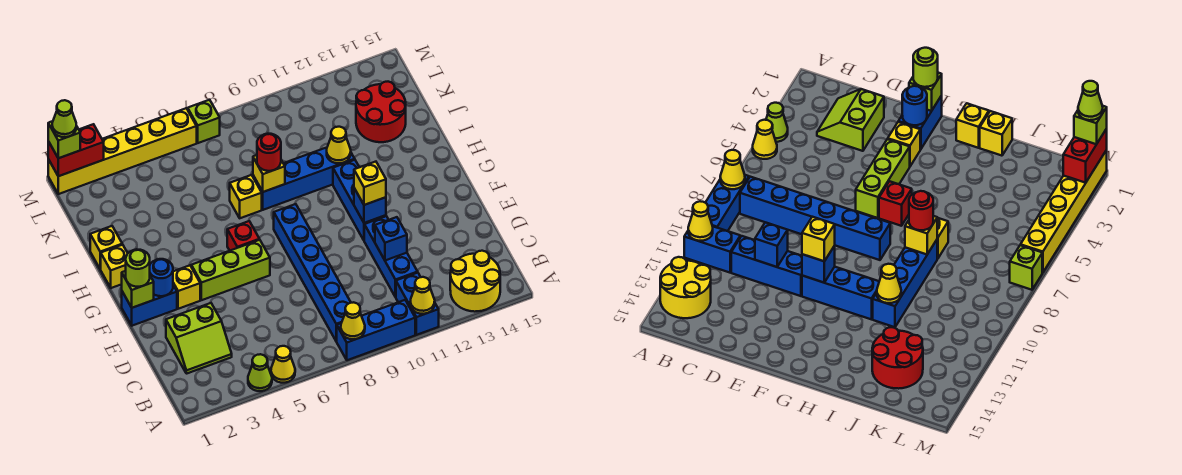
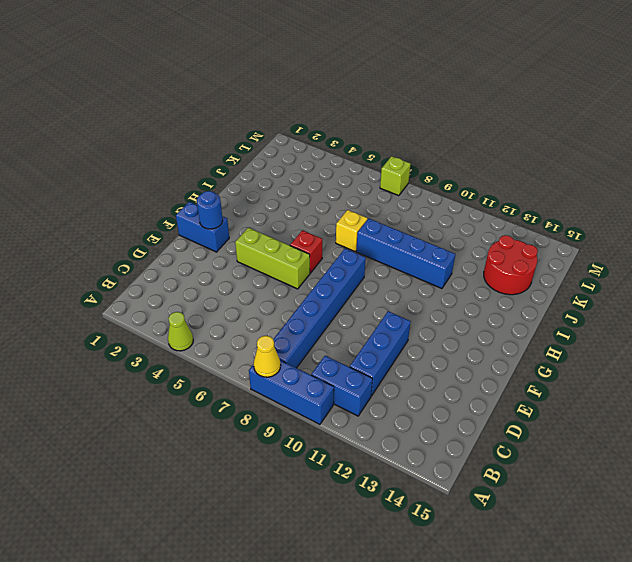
blue brick B10:B11 level 1 -> blue brick A11:B11 level 1
none -> yellow cone A5 level 1
none -> yellow round brick A13:B14 level 1
none -> lime slope C2:D3 level 1 top D
none -> yellow brick F3 level 1

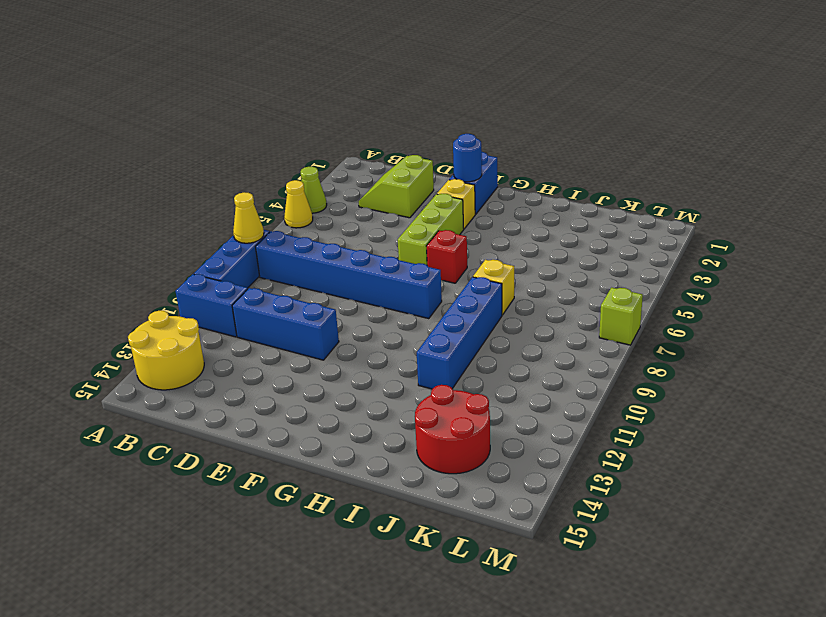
none -> blue brick F11:H11 level 1
none -> yellow brick H1 level 1
none -> yellow brick I1 level 1
none -> yellow brick M1:M6 level 1

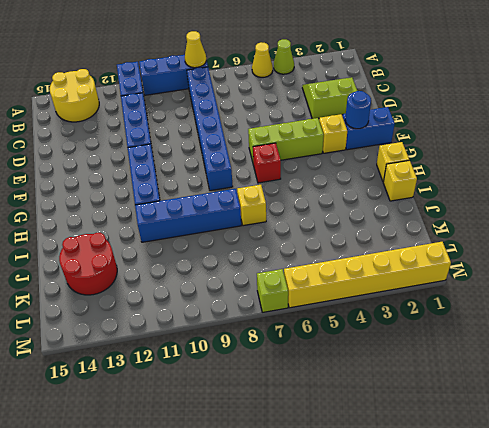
none -> yellow cone A11 level 2
none -> blue brick D11 level 2
none -> lime brick F1 level 2
none -> blue brick F11 level 2

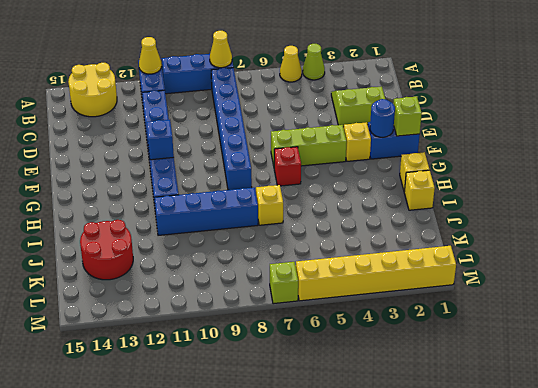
none -> blue brick D11 level 2
none -> yellow brick I8 level 2
none -> yellow cone I11 level 2
none -> red brick M1:M2 level 2

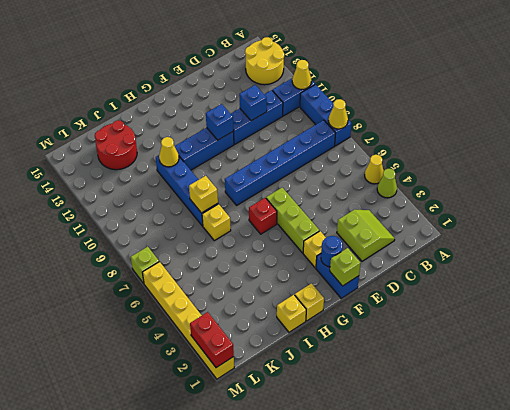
none -> lime round brick F1 level 3
none -> yellow brick F11 level 3
none -> red round brick I8 level 3
none -> lime brick M1 level 3

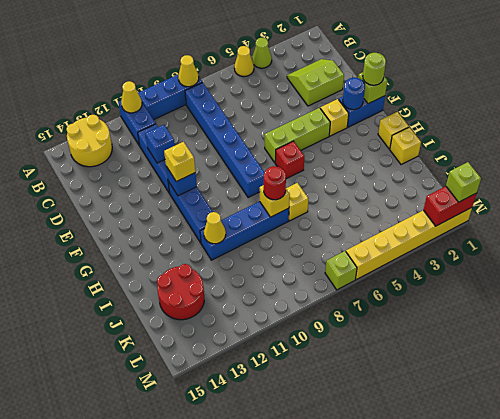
none -> lime cone M1 level 4

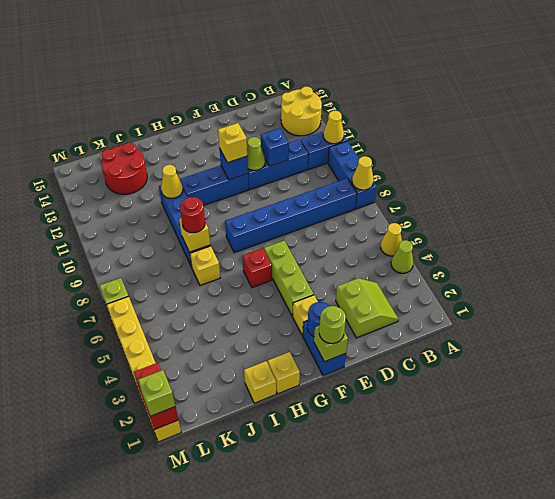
lime cone E11 level 2 -> lime cone M1 level 4

